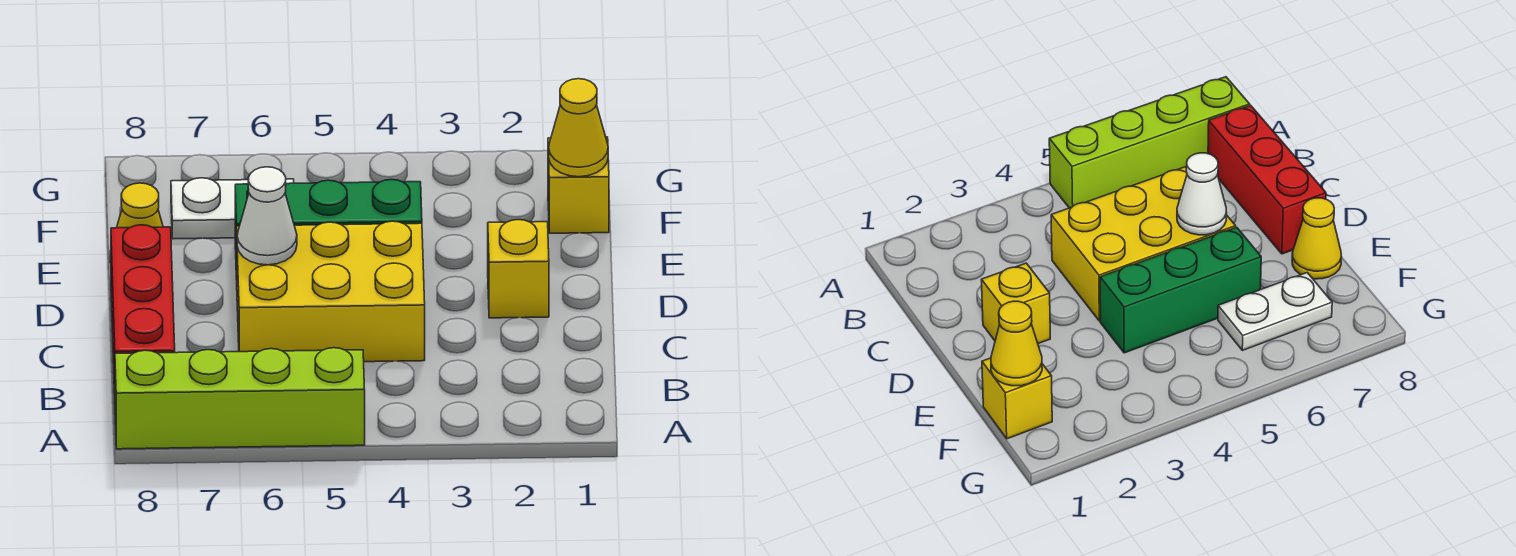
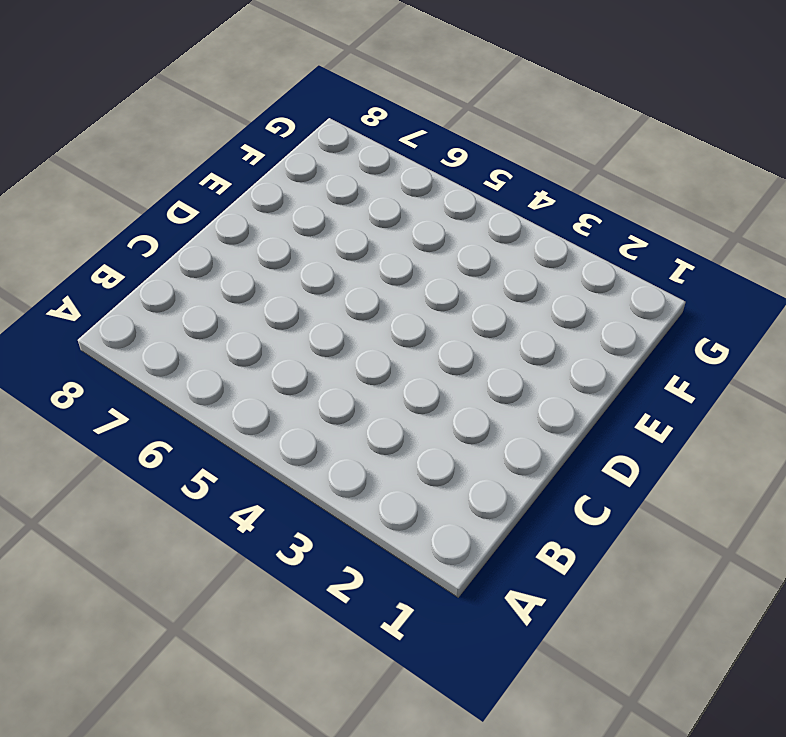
none -> lime brick A5:A8 level 1
none -> red brick B8:D8 level 1

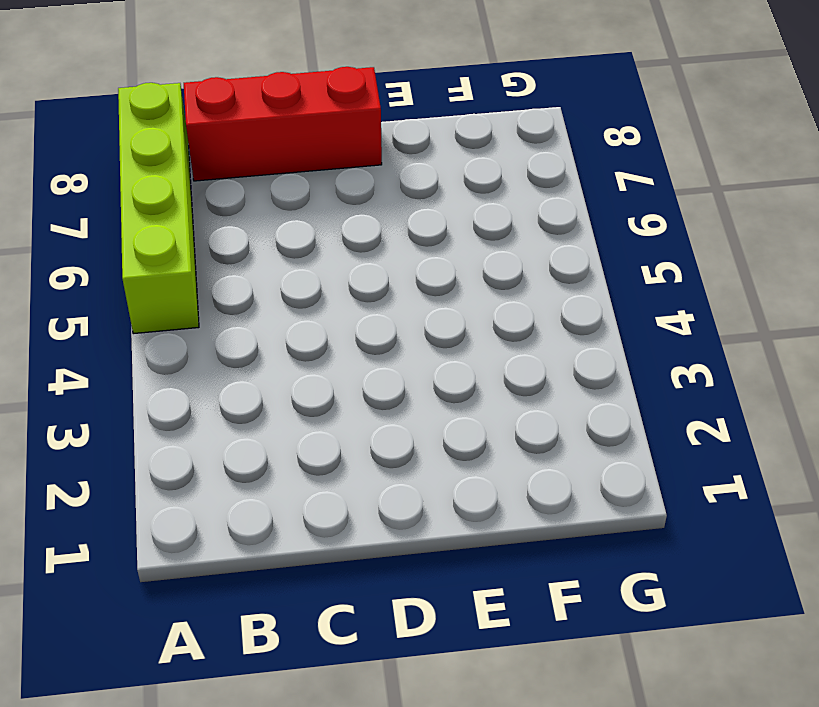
none -> yellow brick C4:D6 level 1
none -> yellow brick D2 level 1

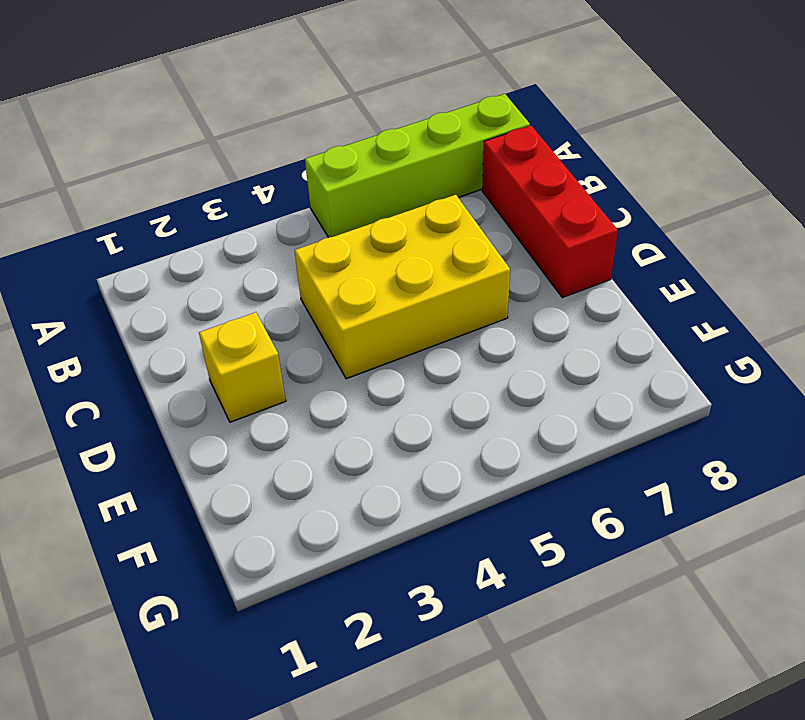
none -> green brick E4:E6 level 1
none -> yellow cone E8 level 1

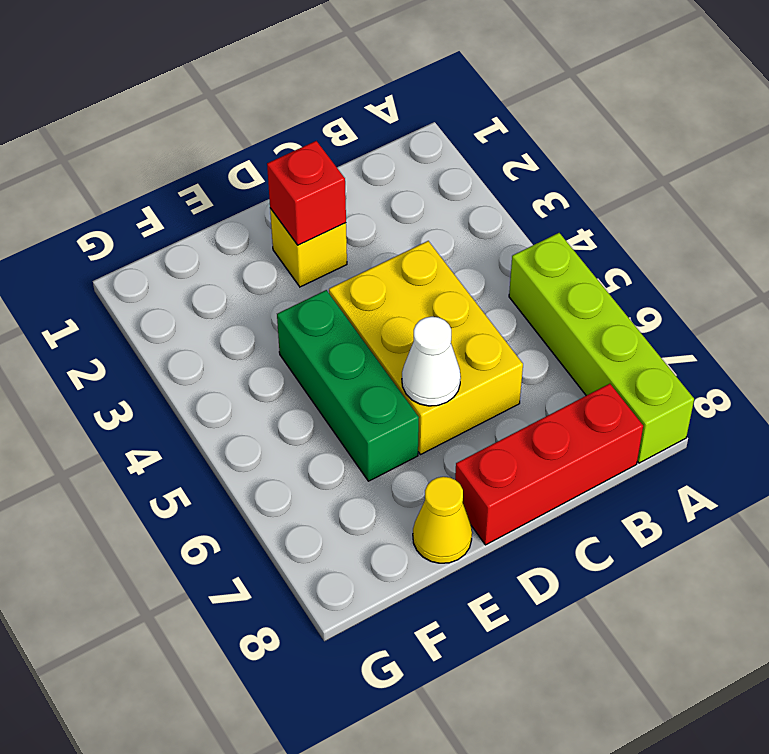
red brick D2 level 2 -> none
none -> yellow brick F1 level 1
none -> white plate F6:F7 level 1

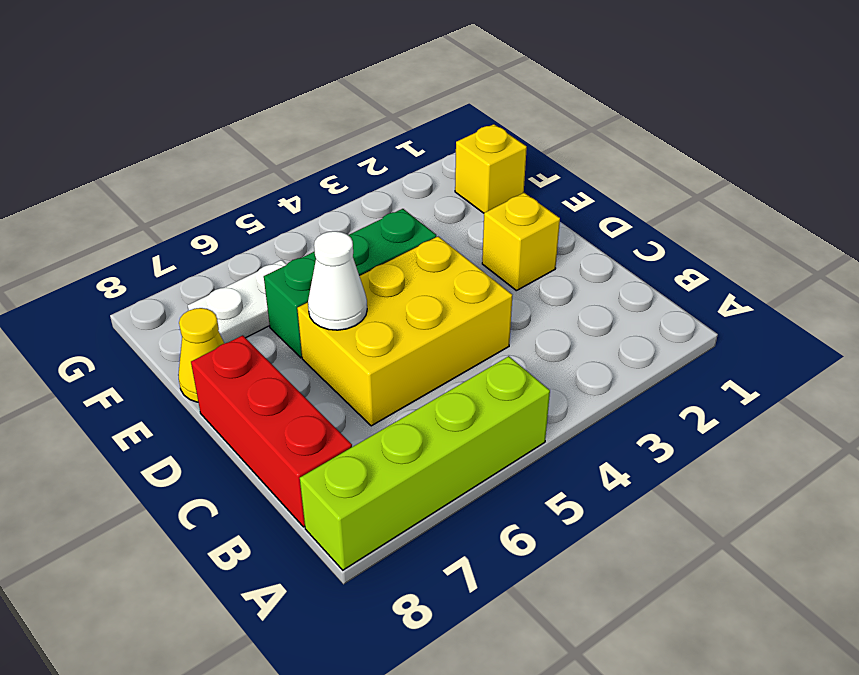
none -> yellow cone F1 level 2

